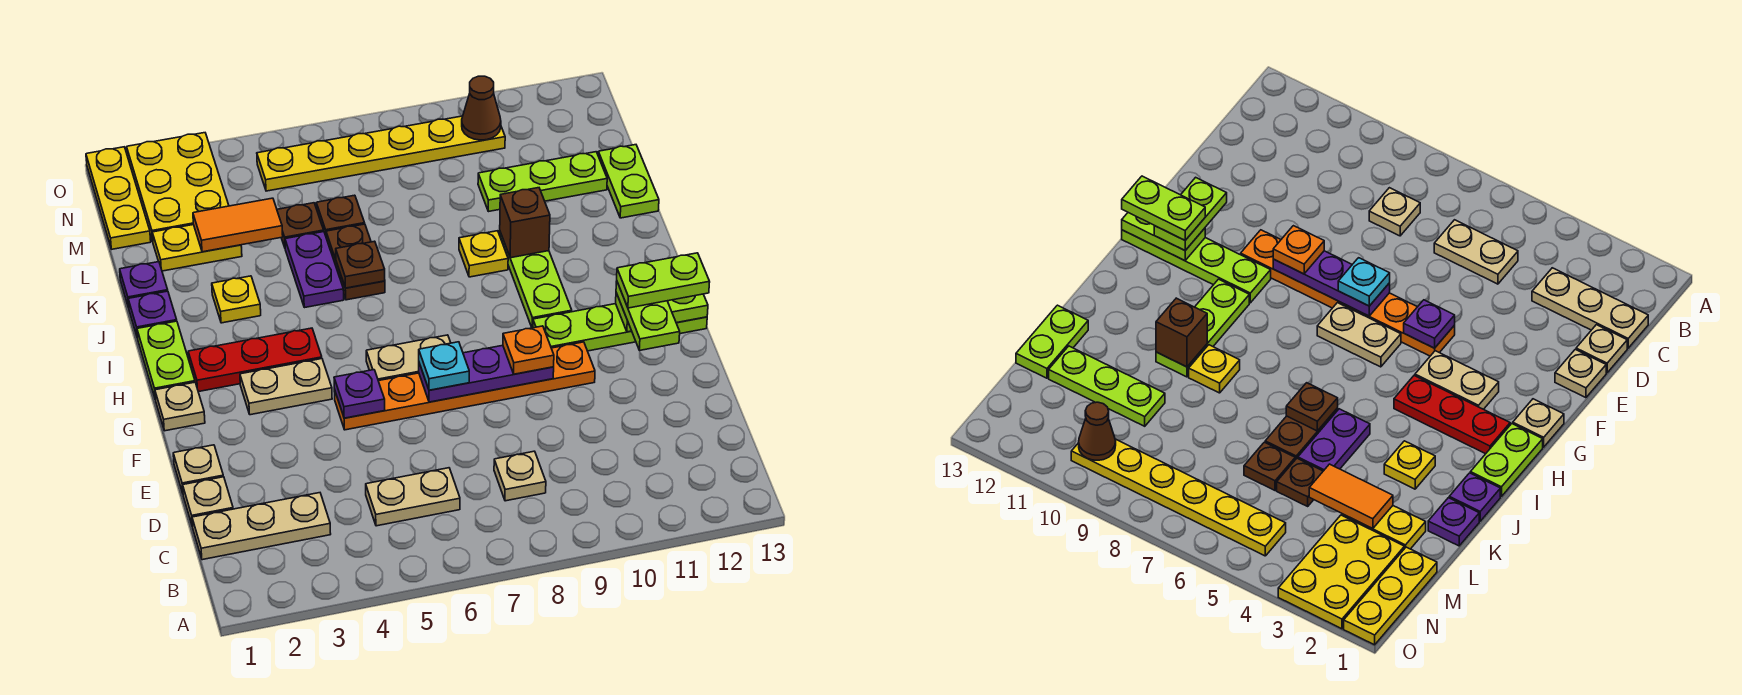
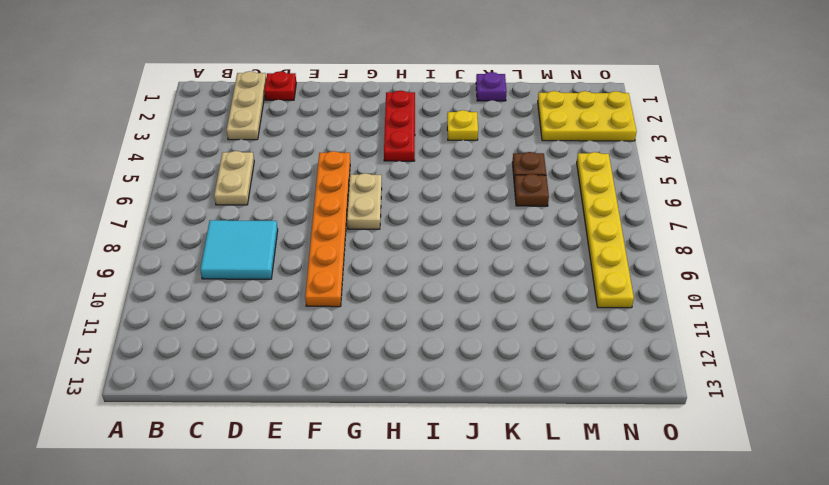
cyan tile C8:D9 level 1 -> tan plate C8 level 1
red plate D1 level 1 -> tan plate D1 level 1
none -> tan plate E1 level 1
none -> tan plate G1 level 1
none -> tan plate G3:G4 level 1
none -> lime plate G10:G13 level 1

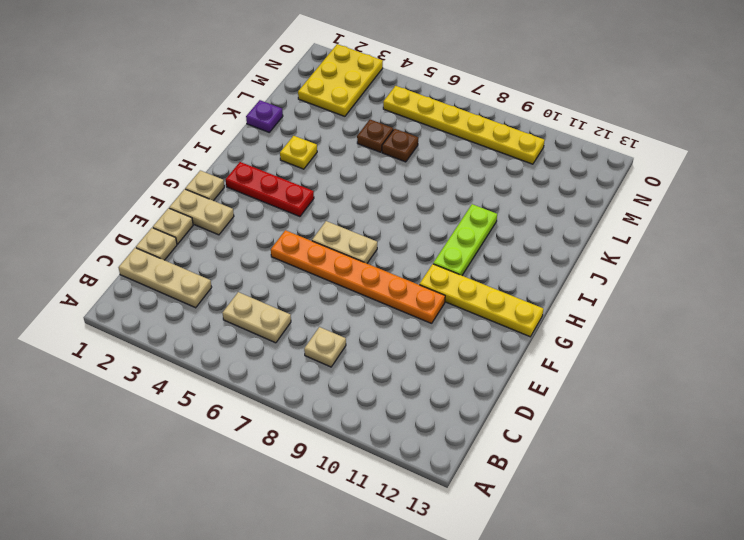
tan plate F1:F2 level 1 -> tan plate G3:G4 level 1
yellow plate G10:G13 level 1 -> lime plate G10:G13 level 1
none -> lime plate H1:I1 level 1
none -> purple plate J1 level 1
none -> purple plate J5:K5 level 1
none -> brown plate J6:K6 level 1

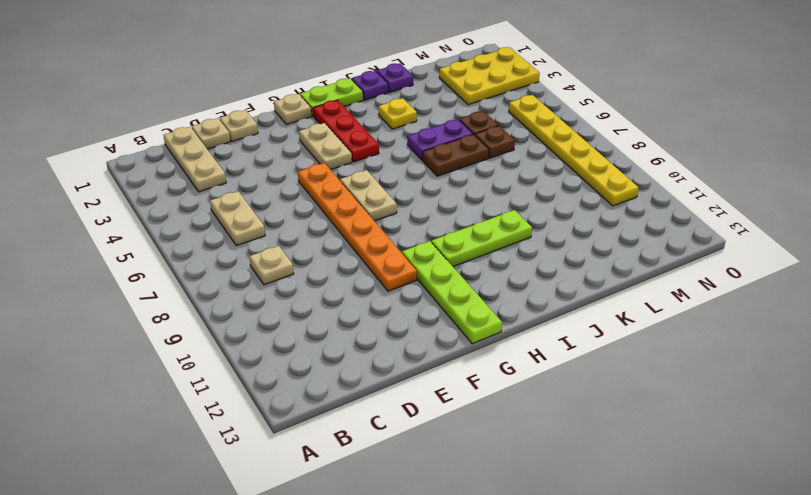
none -> yellow plate J9 level 1
none -> lime plate K13:L13 level 1
none -> yellow plate L2:L3 level 1
none -> lime plate L10:L12 level 1

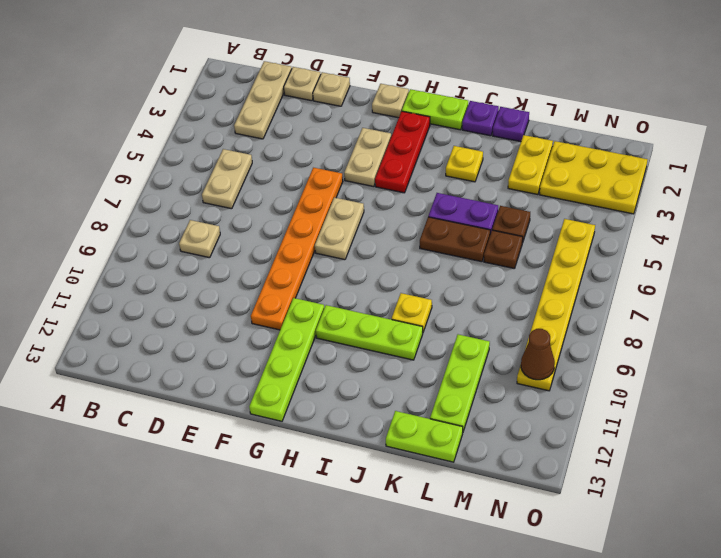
none -> yellow plate M1:O1 level 1
none -> purple plate F5 level 2
none -> purple plate F7:F9 level 2
none -> lime plate G12:G13 level 2

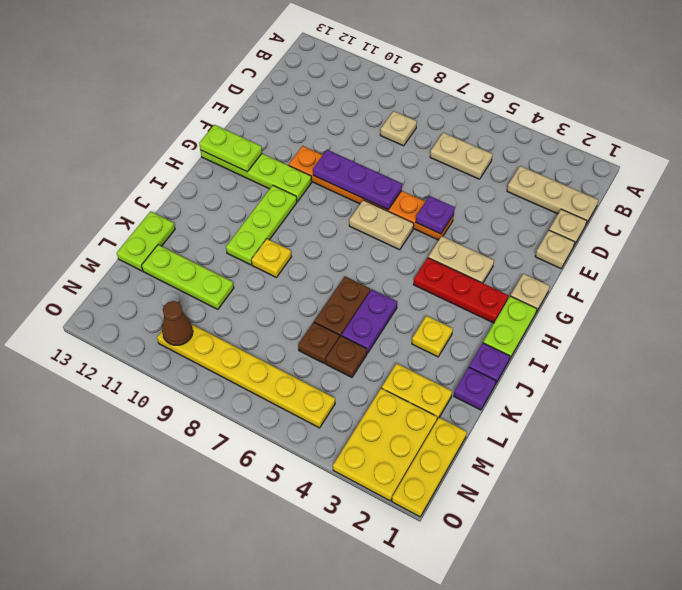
none -> brown plate J6 level 2
none -> brown brick J10 level 2
none -> orange tile L3:L4 level 2
none -> cyan plate F7 level 3

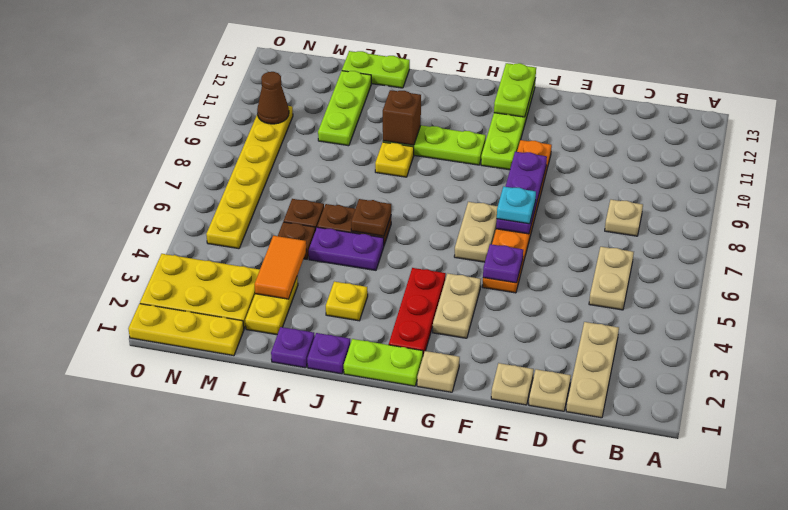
none -> orange plate F9 level 3
none -> lime plate F12:G12 level 3
none -> lime plate G12:G13 level 4

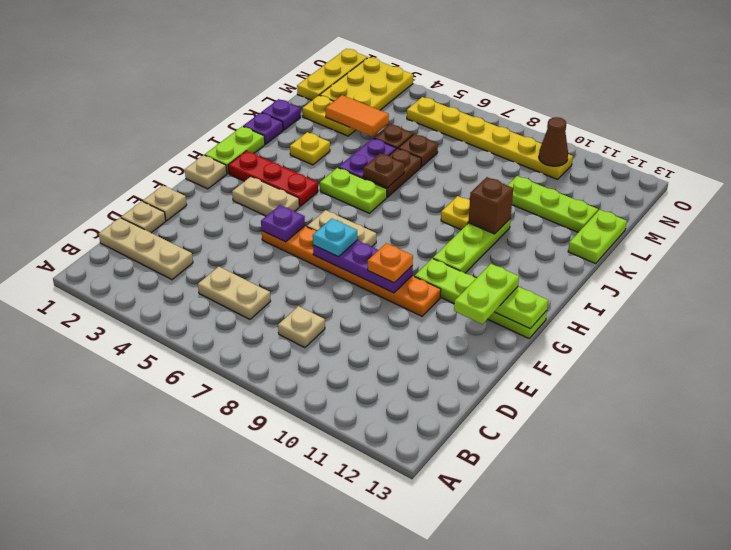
lime plate I5:I6 level 1 -> lime plate G12:G13 level 4

